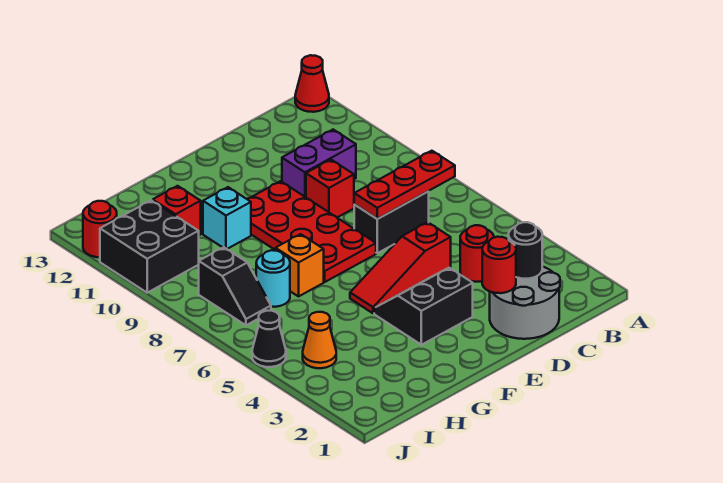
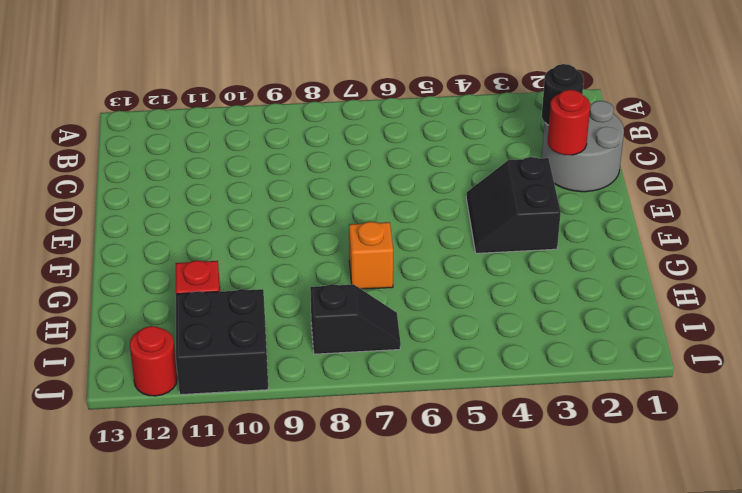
none -> red cone A13 level 1
none -> red round brick C4 level 1
none -> black brick C7:D7 level 1

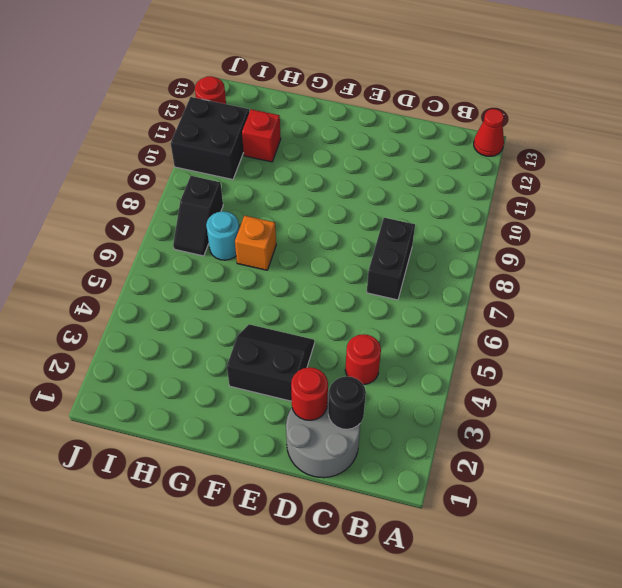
black brick C7:C8 level 1 -> black brick C7:D7 level 1
none -> purple brick C10:D10 level 1
none -> red slope D5:F5 level 1 top D
none -> red brick D9 level 1

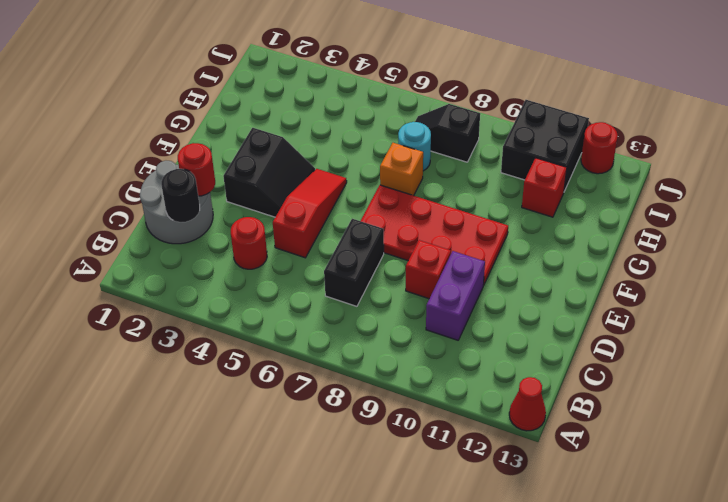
none -> cyan brick G10 level 1
none -> orange cone I4 level 1
none -> black cone J5 level 1

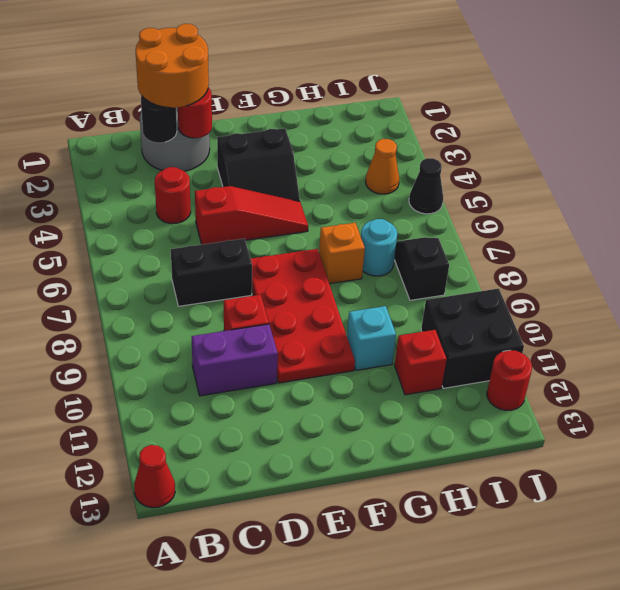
orange round brick C1:D2 level 3 -> none
none -> red plate B7:D7 level 2

